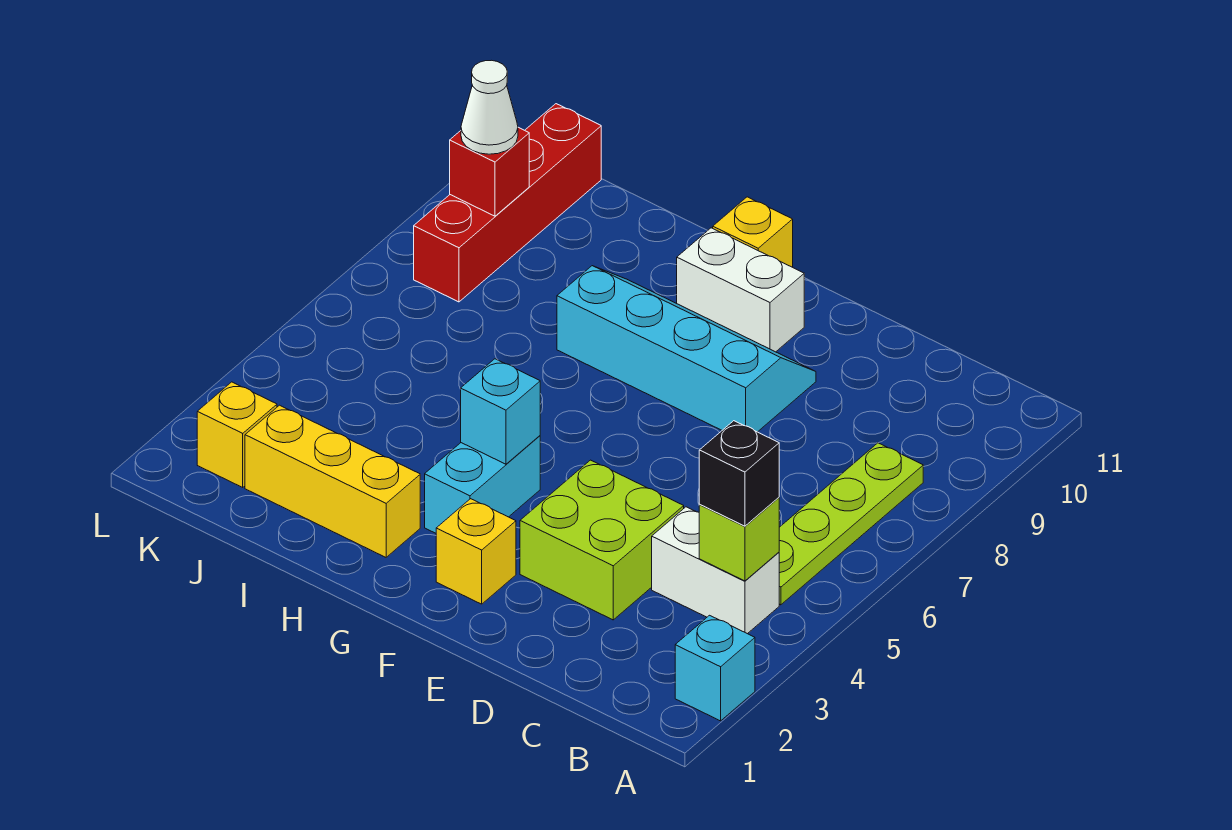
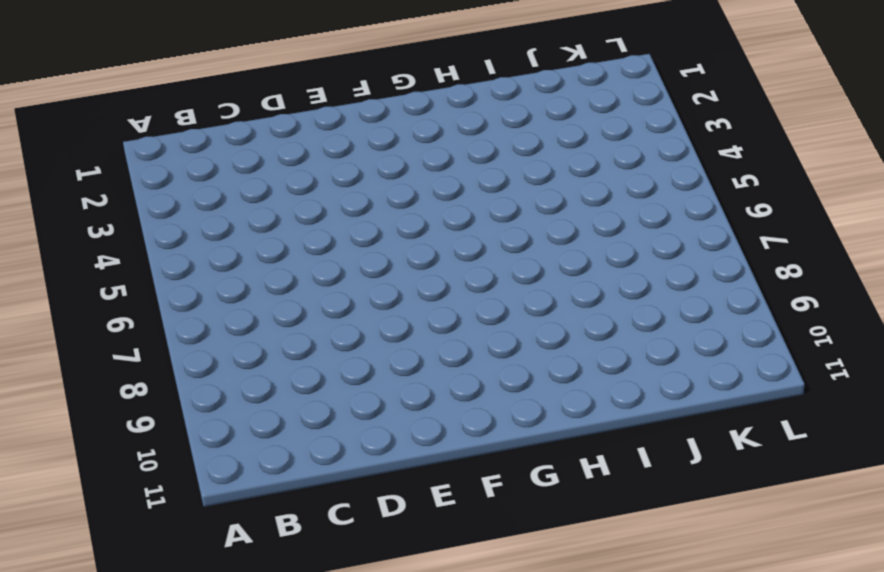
none -> cyan brick A2 level 1
none -> white brick B4:C4 level 1
none -> lime plate B5:B8 level 1

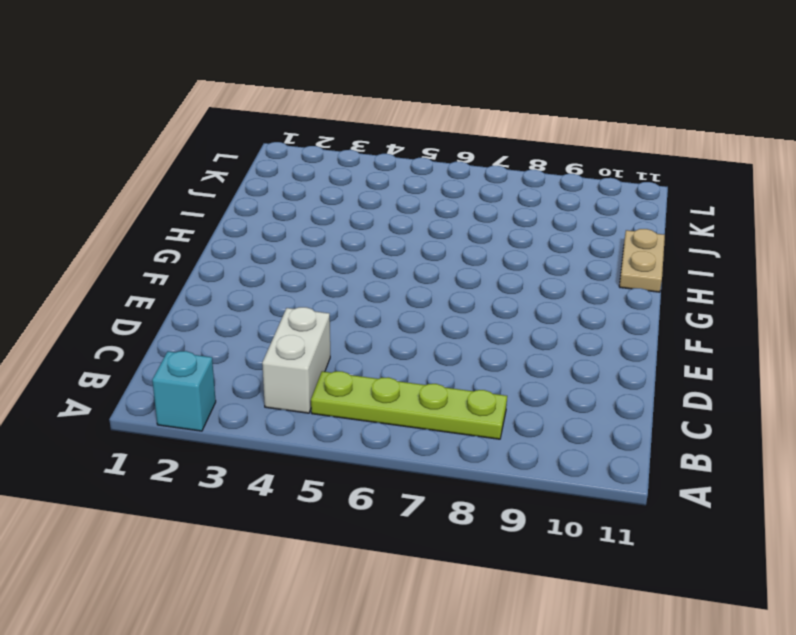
tan plate H11:I11 level 1 -> none
none -> lime brick D3:E4 level 1
none -> cyan slope E8:H9 level 1 top 8
none -> yellow brick F2 level 1

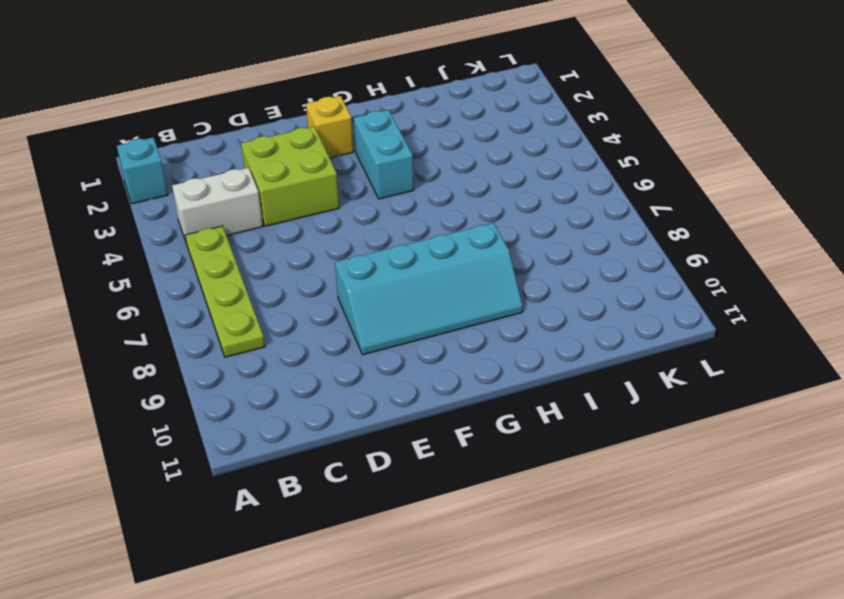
none -> white brick F10:G10 level 1
none -> yellow brick G11 level 1
none -> yellow brick H2:J2 level 1

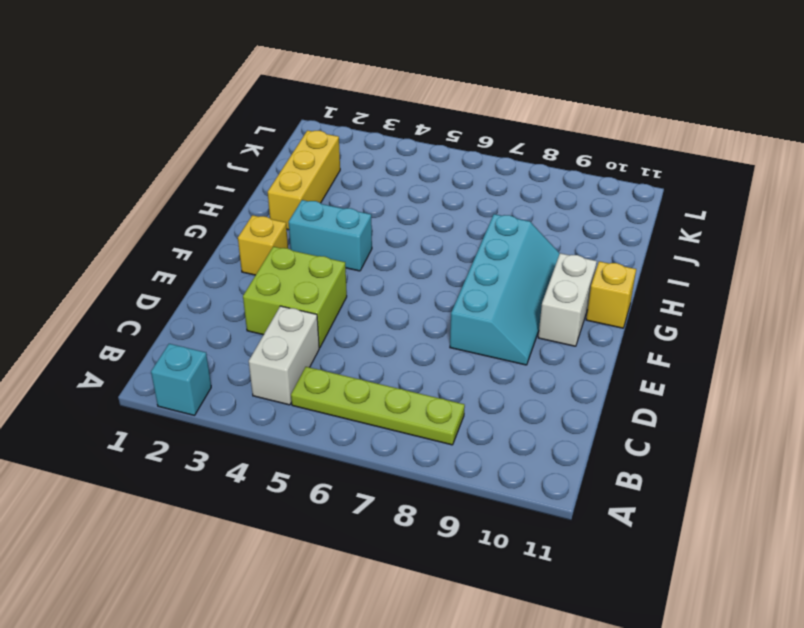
none -> yellow brick K2 level 1
none -> red brick K8:K11 level 1
none -> lime brick B4 level 2

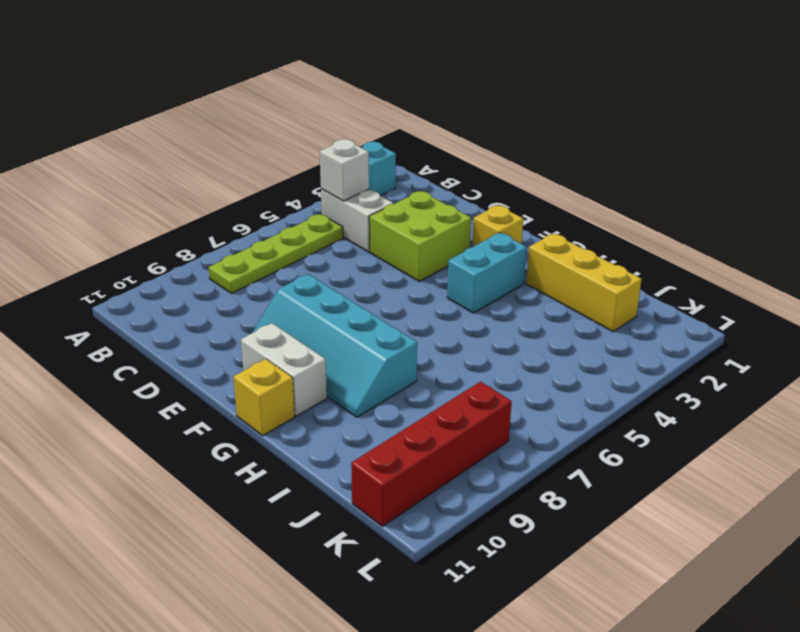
white brick B4 level 2 -> lime brick B4 level 2
none -> yellow brick K2 level 1
none -> cyan brick G4 level 2
none -> red brick K9 level 2

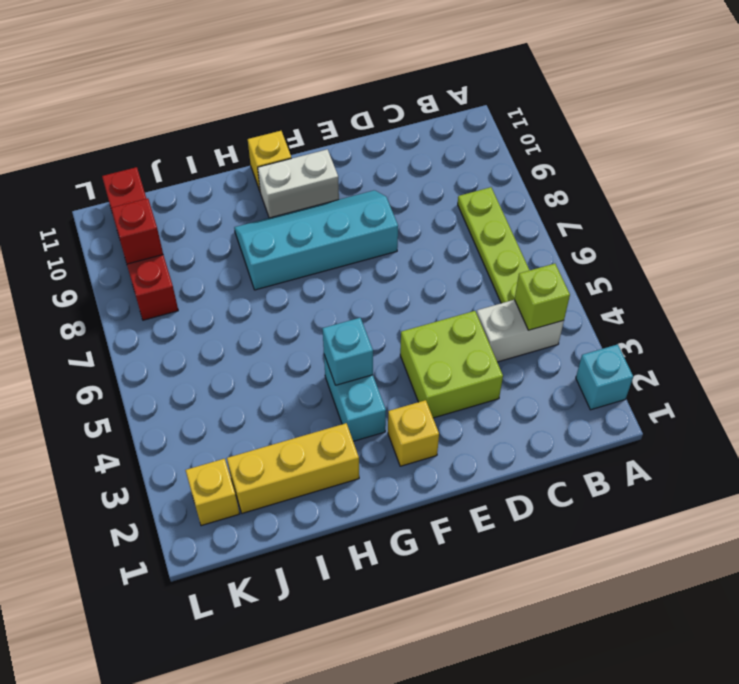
none -> black brick B4 level 3
none -> white cone K9 level 3

